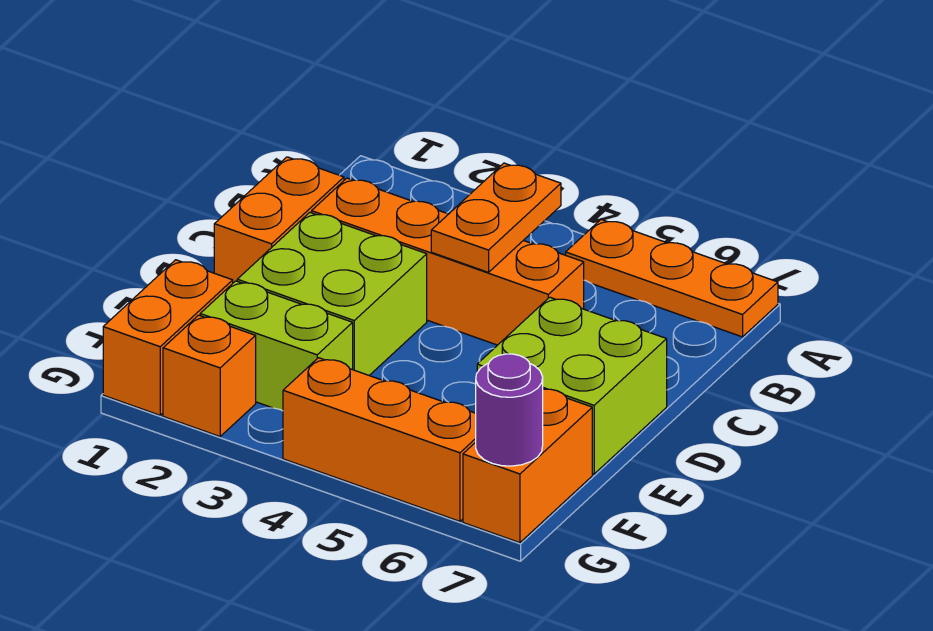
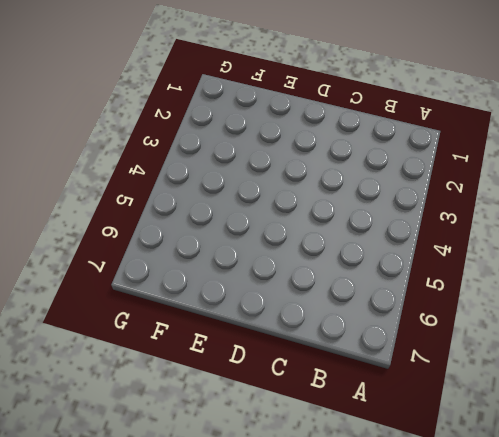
none -> orange plate A5:A7 level 1
none -> orange brick C1:D1 level 1
none -> orange brick C2:C5 level 1

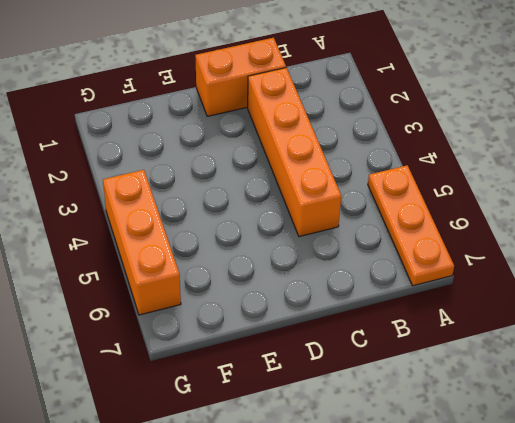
none -> lime brick D2:E3 level 1
none -> lime brick D6:E7 level 1
none -> orange brick F1:G1 level 1

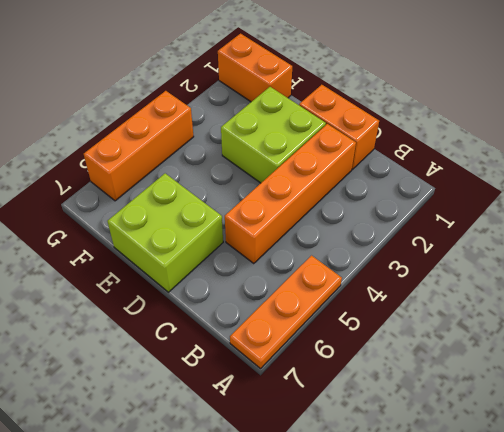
none -> lime brick F2:F3 level 1
none -> orange brick F7:G7 level 1
none -> orange brick G2 level 1

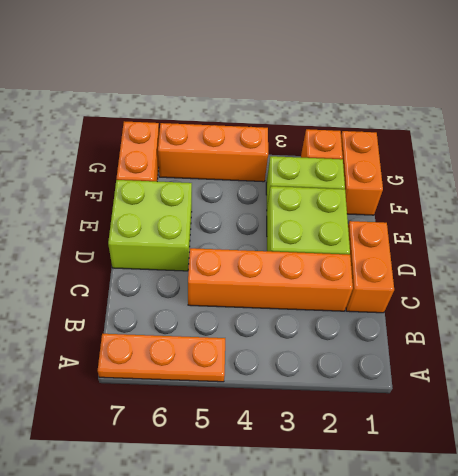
none -> orange plate B4:C4 level 2
none -> purple round brick G7 level 2

